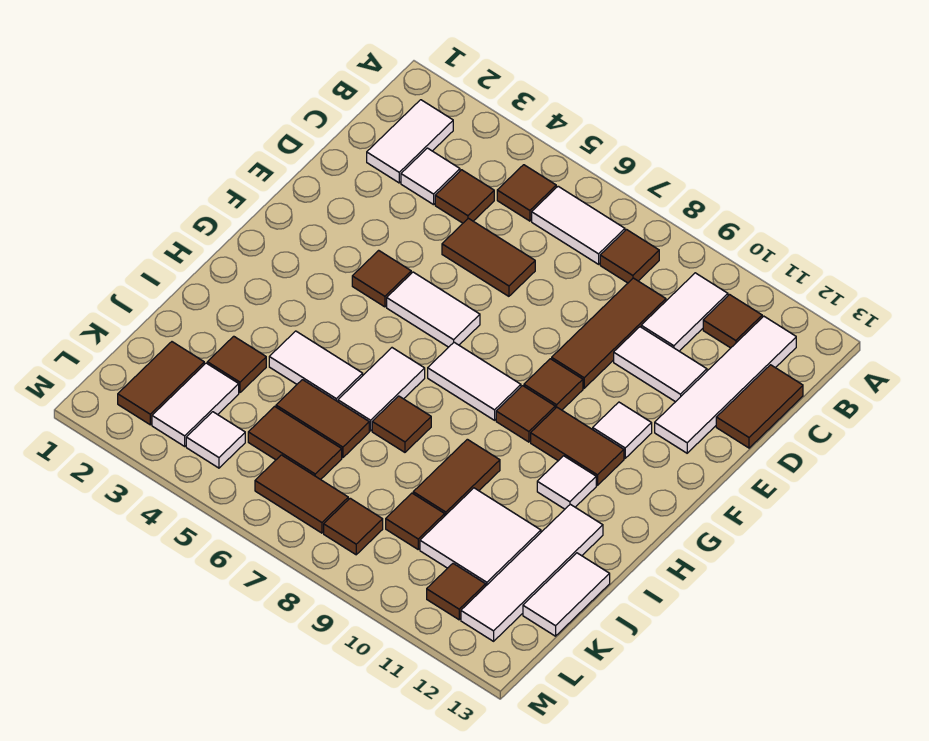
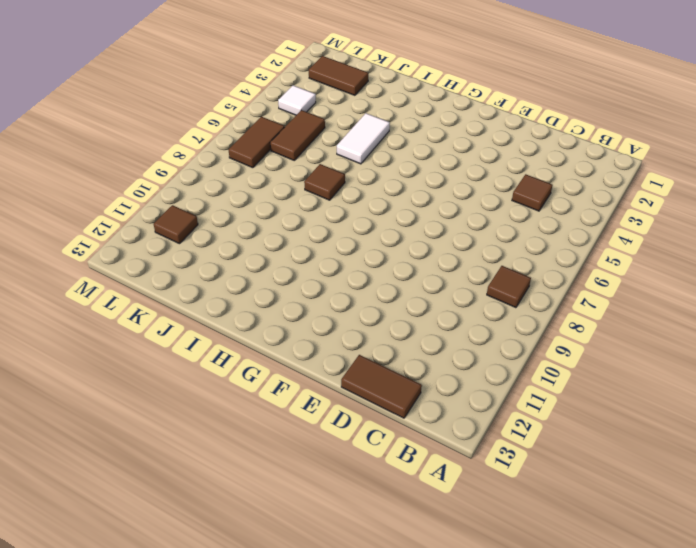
none -> white tile B2:C2 level 1
none -> brown tile B5 level 1
none -> white tile B6:B7 level 1
none -> white tile B10:C10 level 1

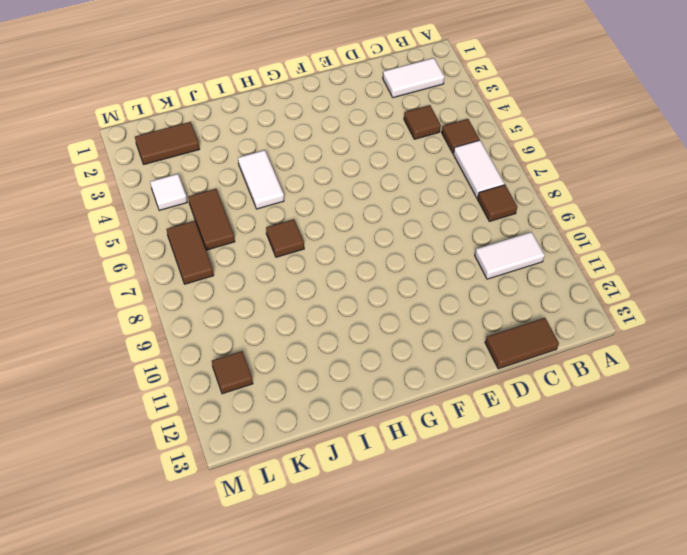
none -> brown tile B11 level 1
none -> white tile B12:E12 level 1
none -> white tile C3 level 1
none -> brown tile C9:E9 level 1

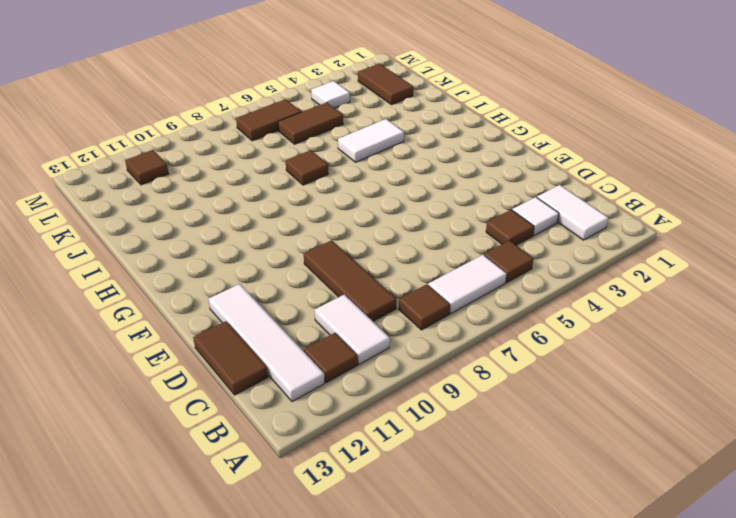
none -> brown tile D5:D6 level 1
none -> white tile D10:D11 level 1
none -> brown tile F4 level 1
none -> white tile F5:F6 level 1

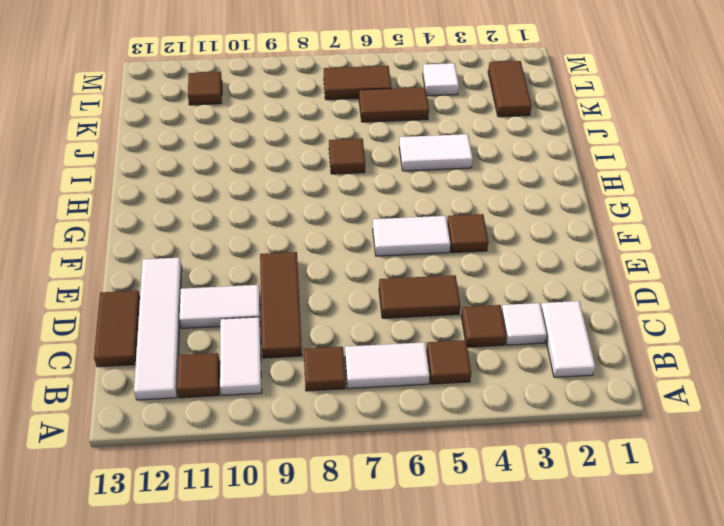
none -> brown tile F9 level 1
none -> white tile F11 level 1
none -> white tile G7:G8 level 1
none -> brown tile G9 level 1

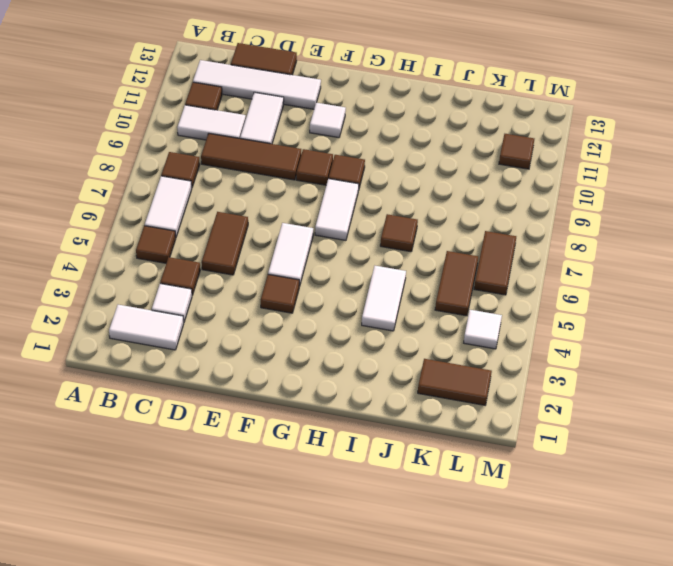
none -> brown tile G10:G11 level 1
none -> white tile H6:I6 level 1
none -> white tile H11 level 1
none -> brown tile I9:J9 level 1

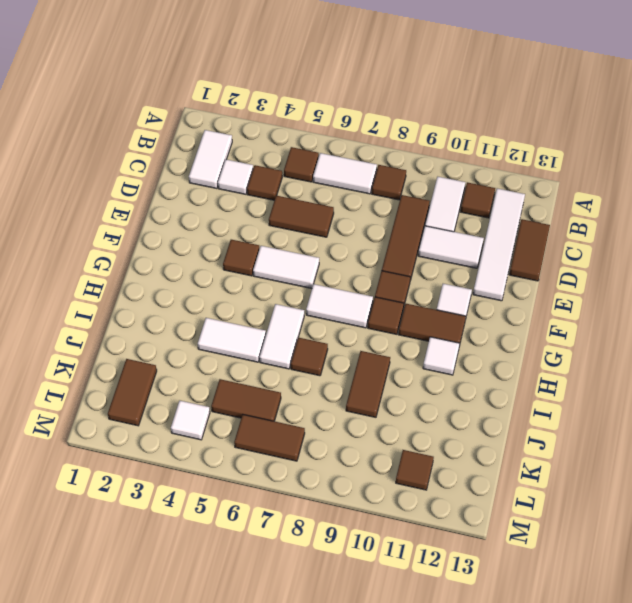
none -> white tile I12:L12 level 1
none -> brown tile J3 level 1
none -> brown tile J5:J6 level 1
none -> white tile J10:K11 level 1

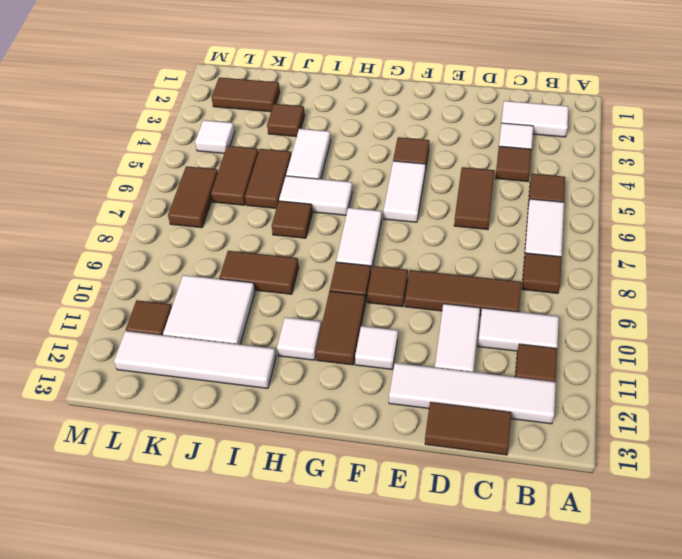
none -> white tile J13:K13 level 1
none -> white tile K3:L3 level 1
none -> brown tile K9 level 1
none -> brown tile L8 level 1

